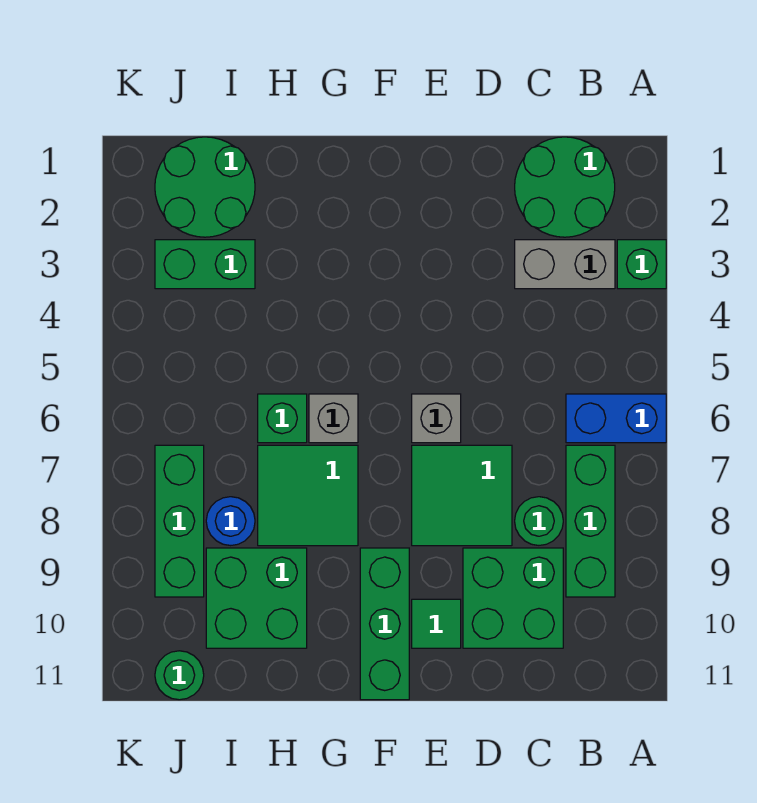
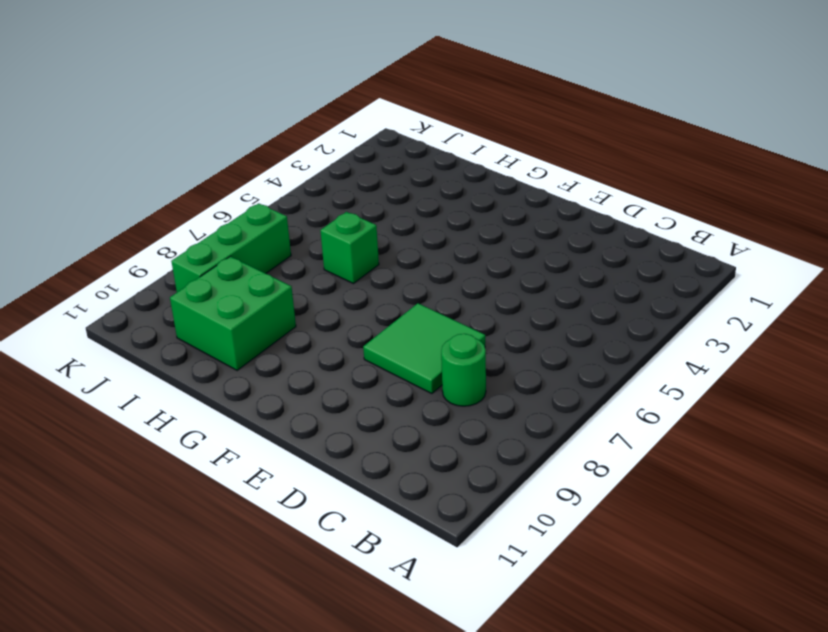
none -> green brick A3 level 1
none -> blue brick A6:B6 level 1
none -> green round brick B1:C2 level 1

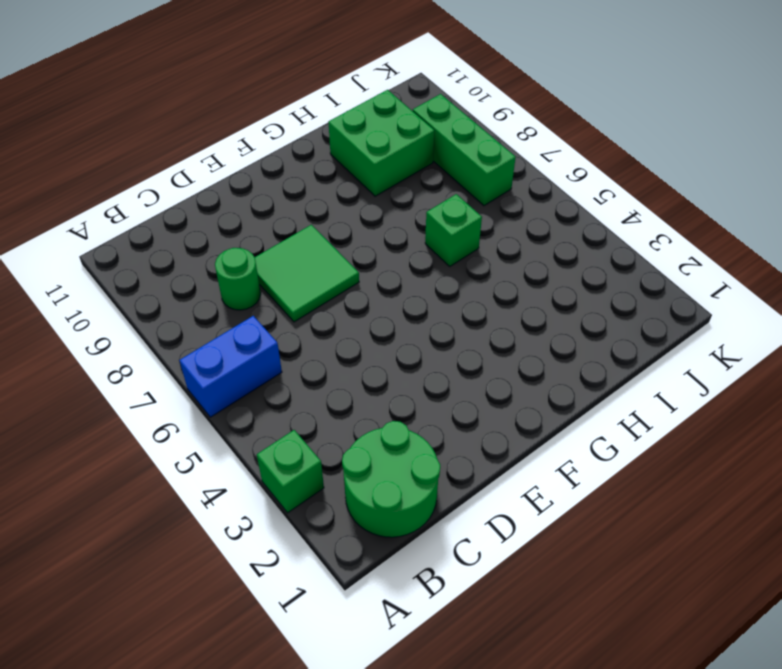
none -> grey brick B3:C3 level 1
none -> green brick B7:B9 level 1
none -> green brick C9:D10 level 1

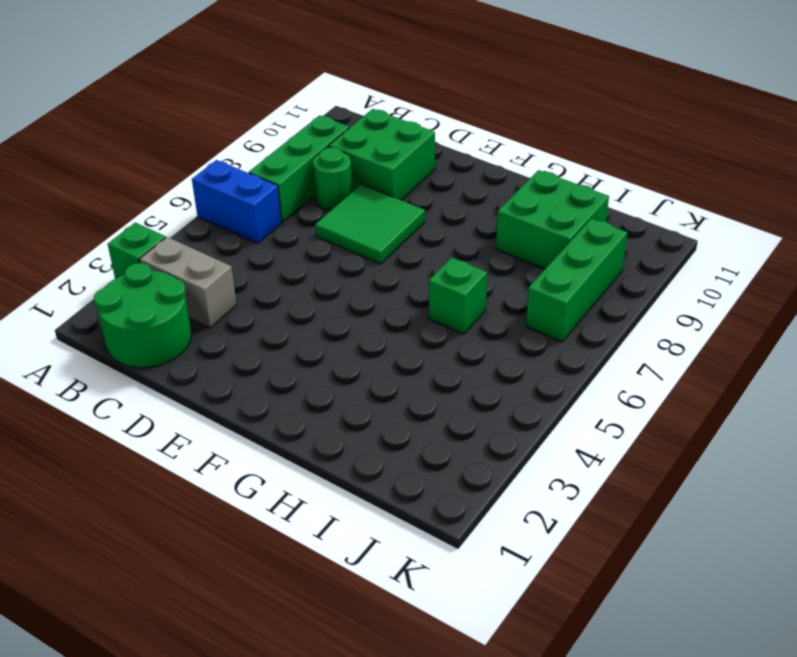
none -> grey brick E6 level 1
none -> green tile E10 level 1
none -> green brick F9:F11 level 1

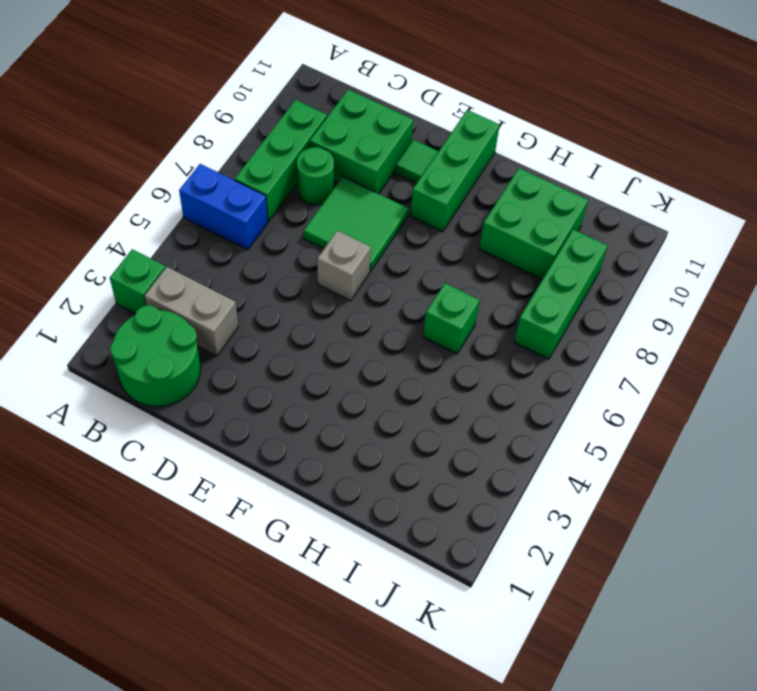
none -> grey brick G6 level 1
none -> green tile G7:H8 level 1
none -> green round brick I1:J2 level 1

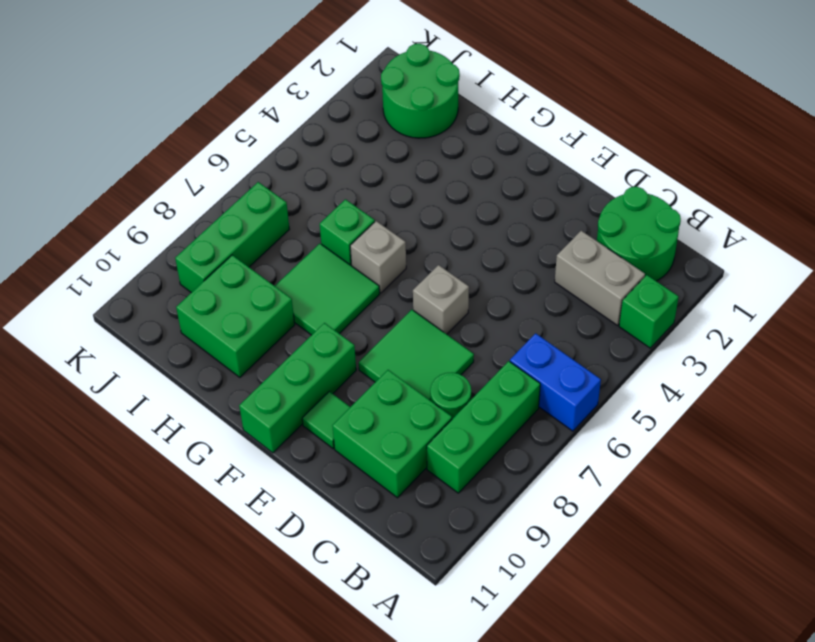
none -> green brick I3:J3 level 1
none -> blue round brick I8 level 1
none -> green round brick J11 level 1

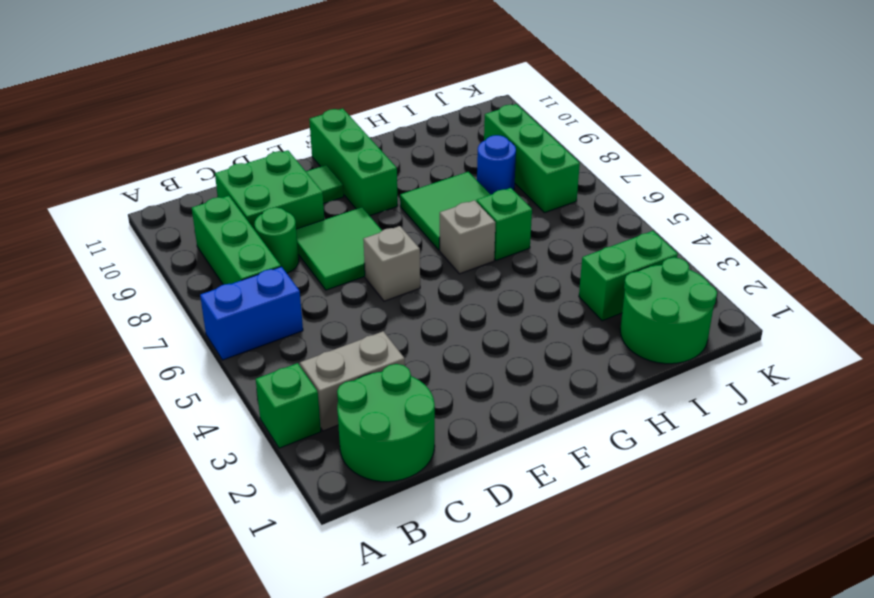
none -> green brick H9:I10 level 1
none -> green round brick J11 level 1

